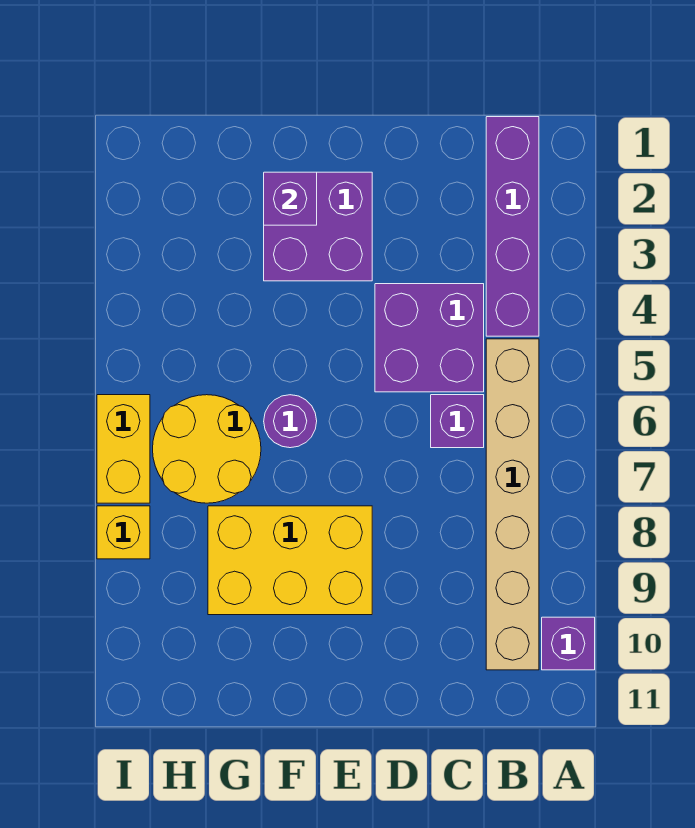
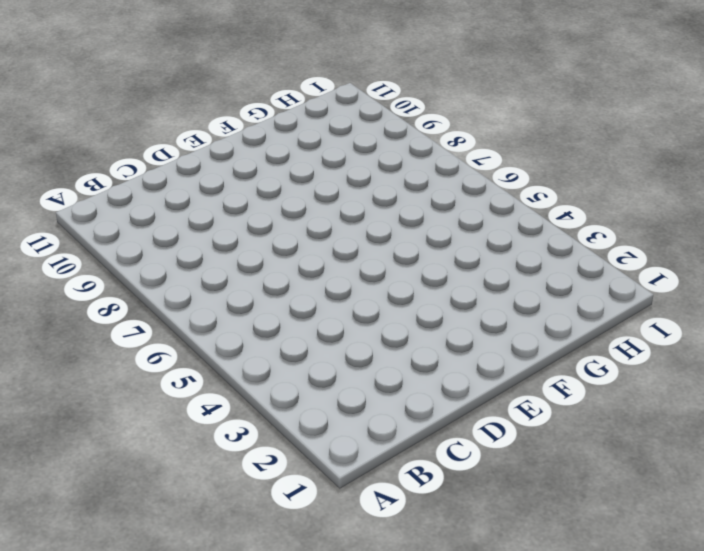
none -> purple brick A10 level 1
none -> purple brick B1:B4 level 1
none -> tan brick B5:B10 level 1

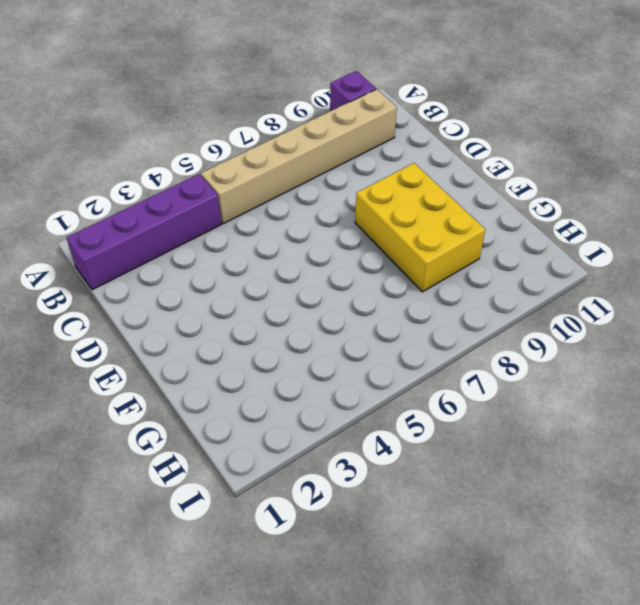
none -> purple brick C4:D5 level 1
none -> purple brick C6 level 1
none -> purple brick E2:F3 level 1

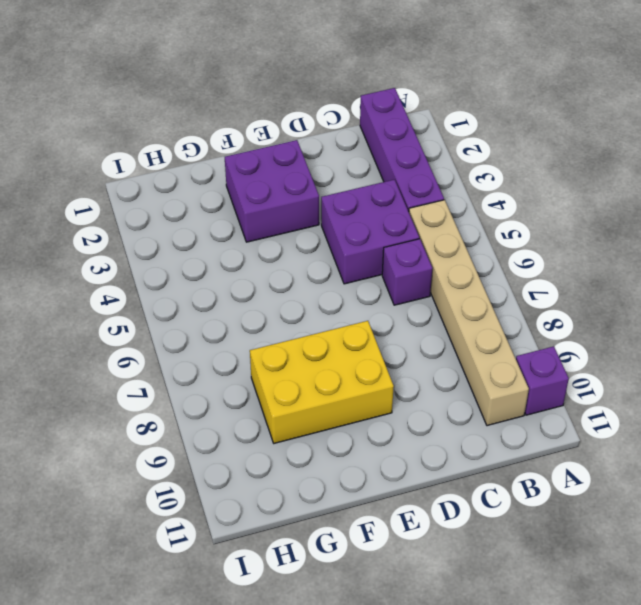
none -> purple round brick F6 level 1
none -> yellow round brick G6:H7 level 1
none -> yellow brick I6:I7 level 1

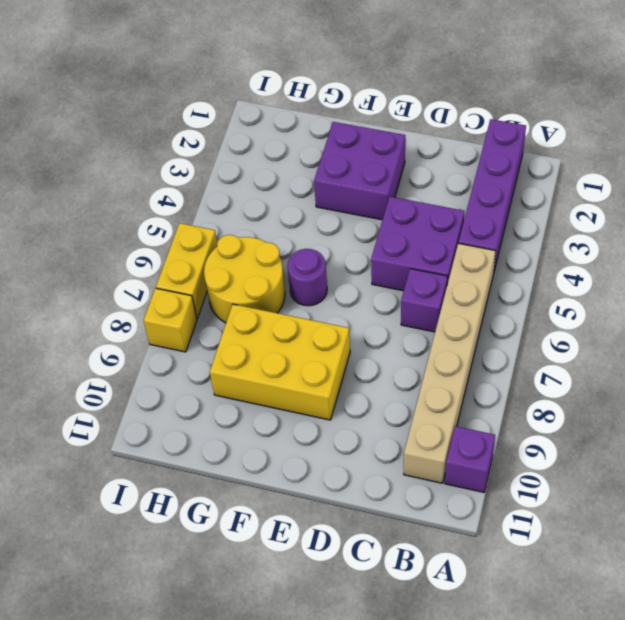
none -> purple brick F2 level 2

